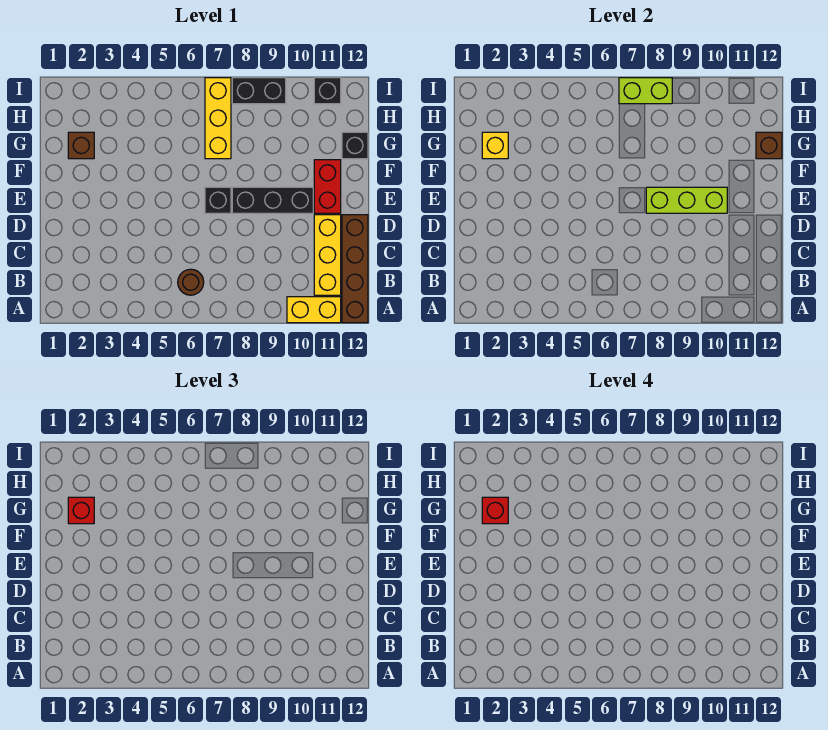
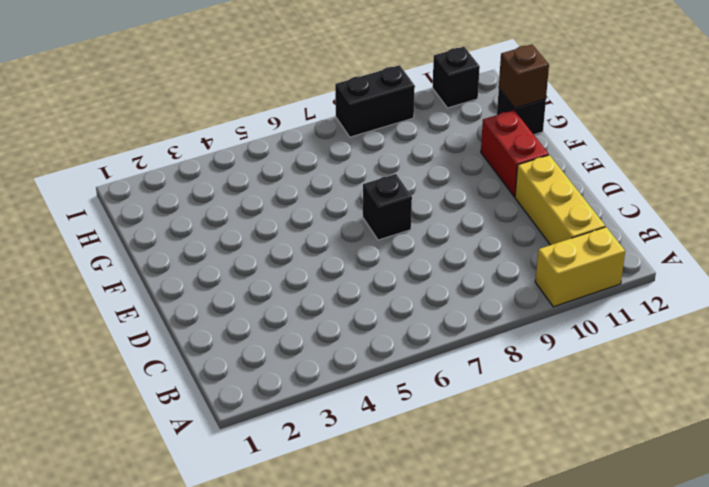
none -> brown brick A12:D12 level 1
none -> brown round brick B6 level 1
none -> black brick E8:E10 level 1

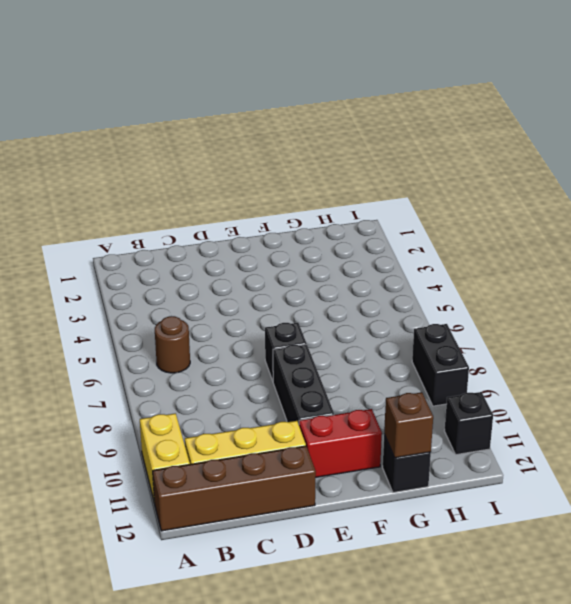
none -> brown brick G2 level 1
none -> yellow brick G7:I7 level 1
none -> lime brick E8:E10 level 2

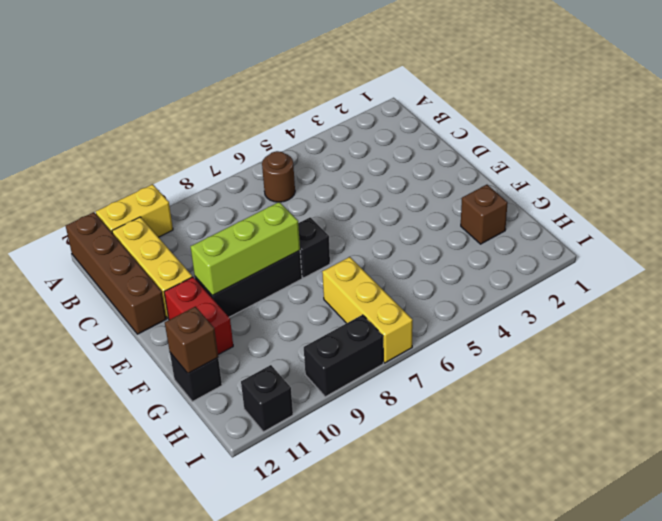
none -> yellow brick G2 level 2
none -> lime brick I7:I8 level 2
none -> red brick G2 level 3

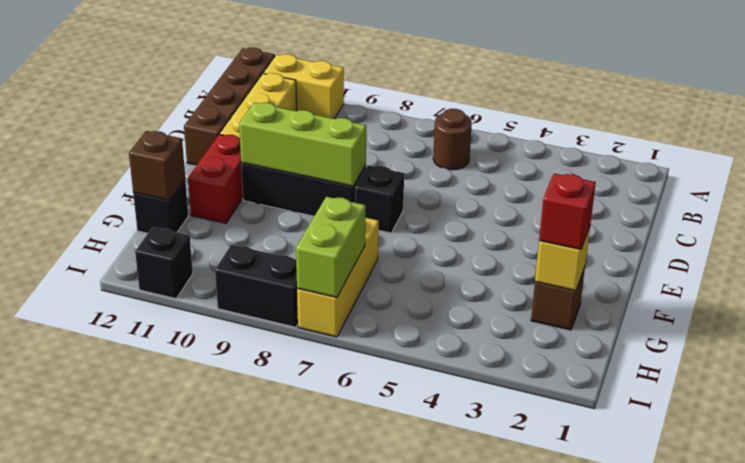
lime brick H7:I7 level 2 -> lime brick I7:I8 level 2
none -> red brick G2 level 4

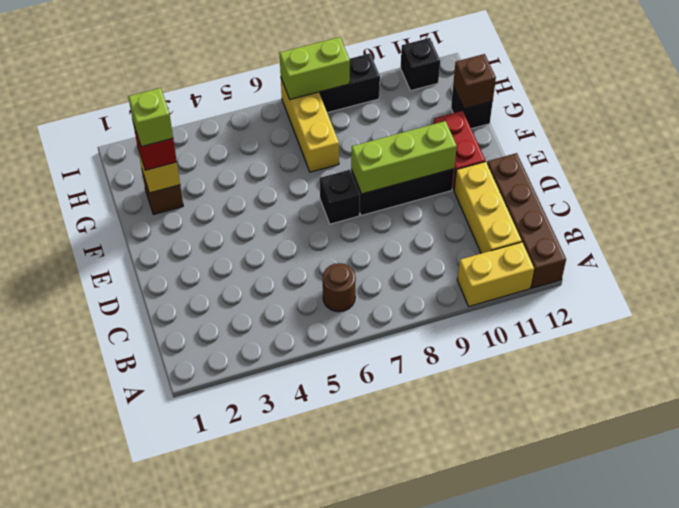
lime brick G2 level 4 -> red brick G2 level 4

